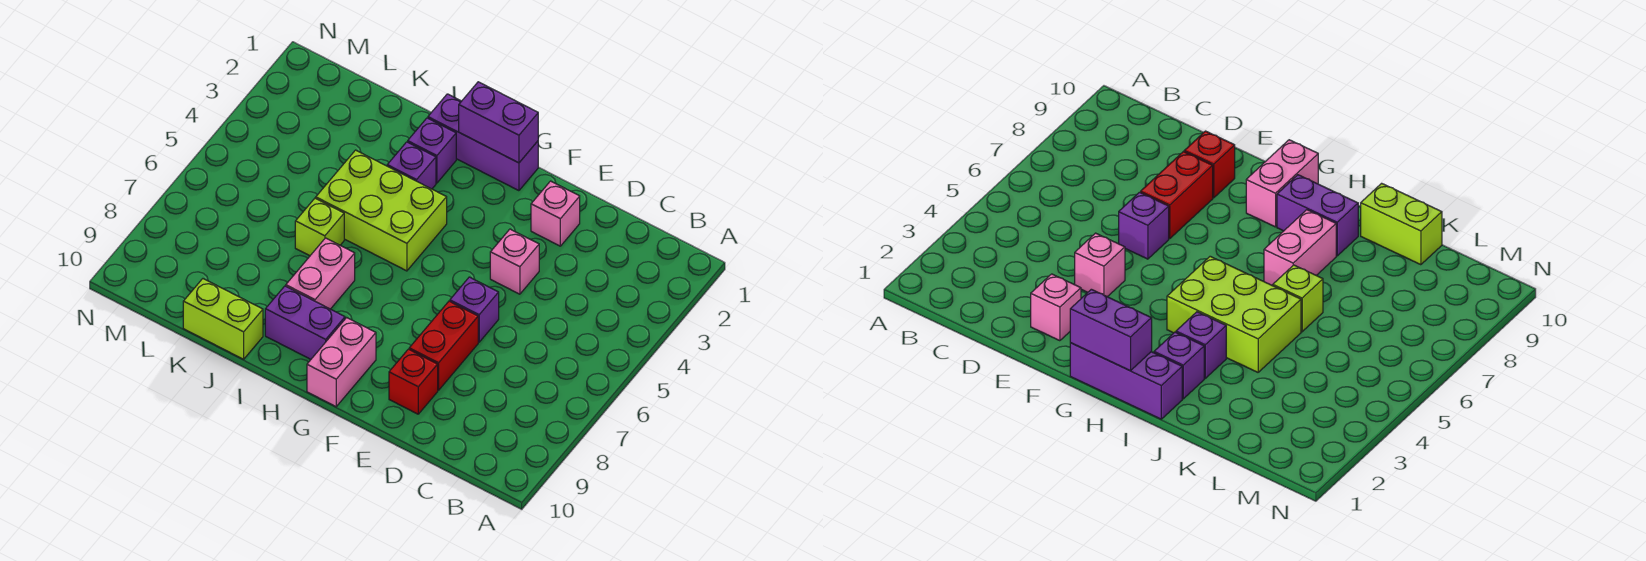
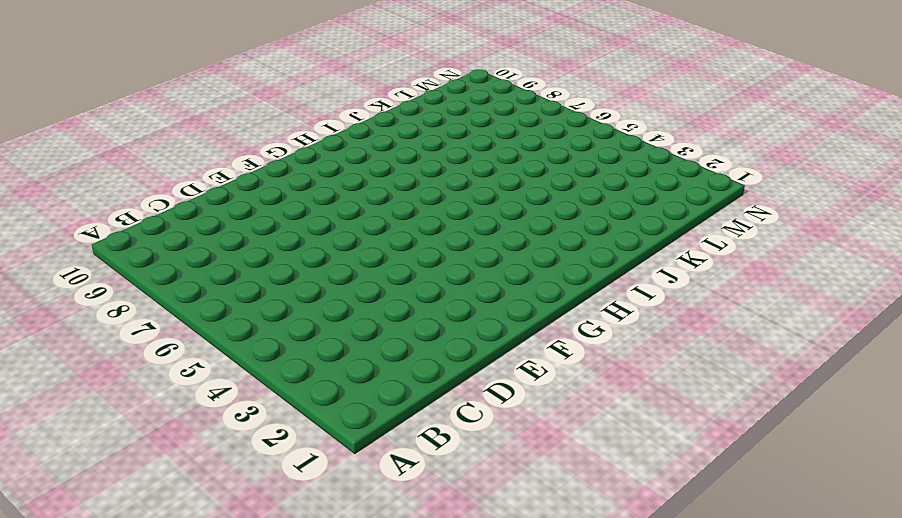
none -> pink brick E2 level 1
none -> pink brick E4 level 1
none -> purple brick E6 level 1

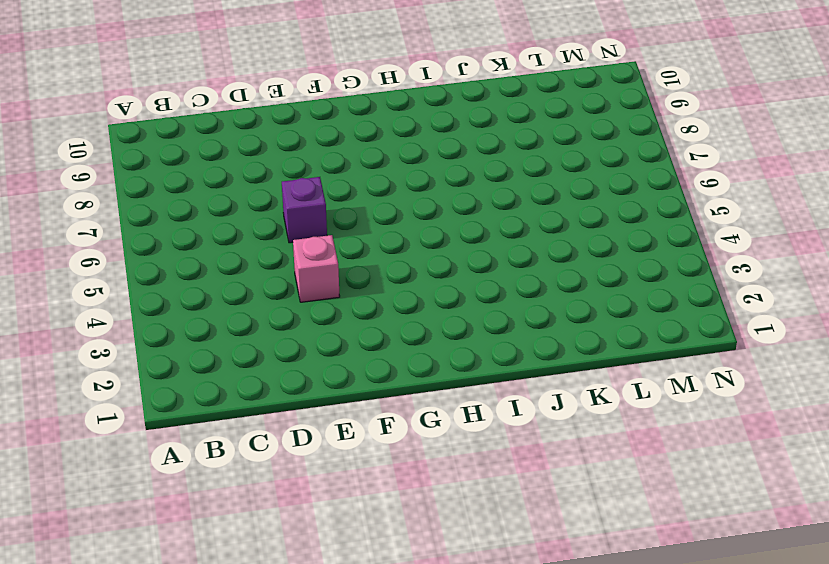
none -> pink brick E2 level 1
none -> red brick E7:E8 level 1
none -> red brick E9 level 1

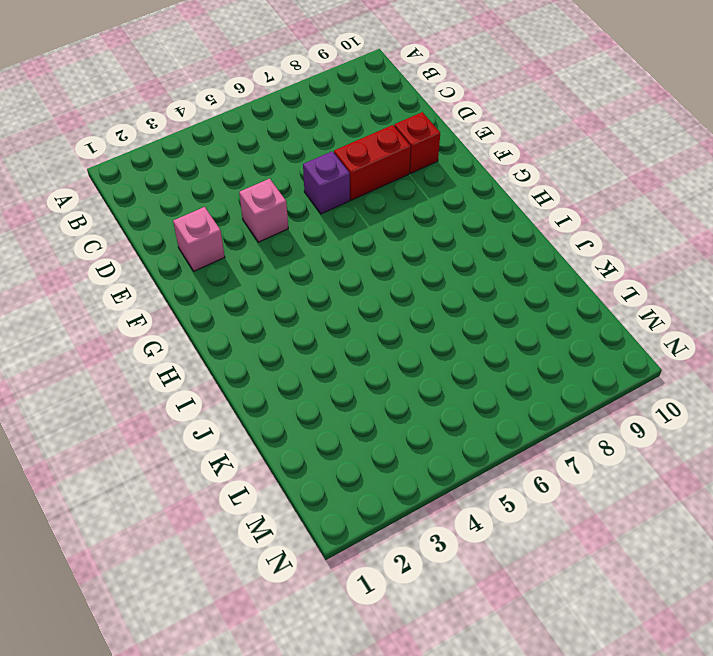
none -> purple brick G1:I1 level 1
none -> pink brick G9:G10 level 1
none -> lime brick H4:J5 level 1

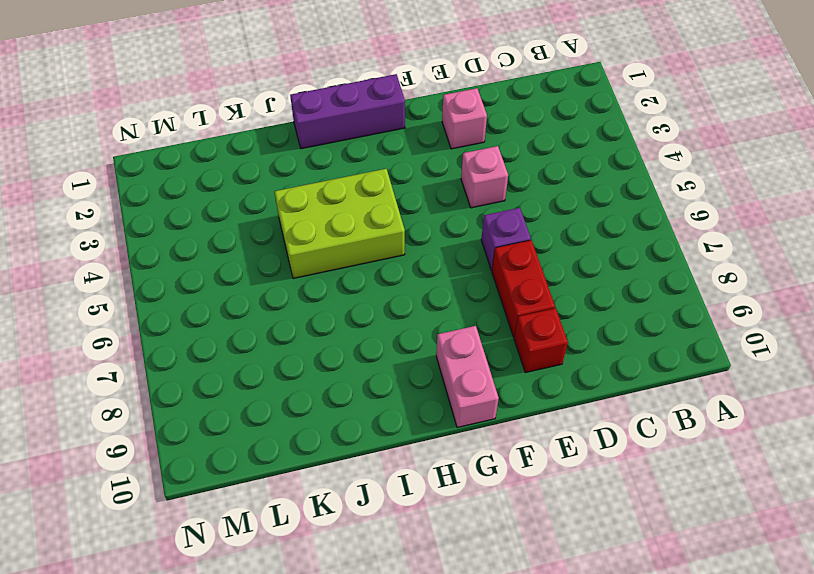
none -> purple brick H9:I9 level 1
none -> purple brick I2 level 1
none -> purple brick I3 level 1

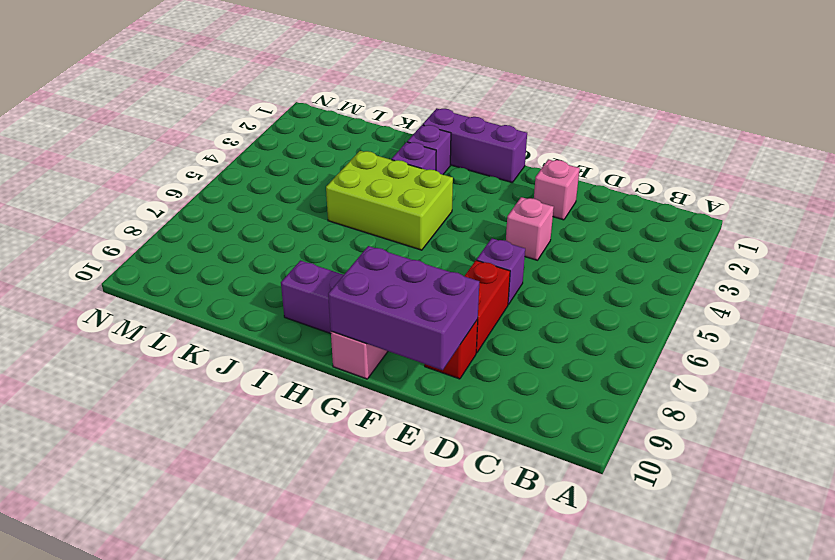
purple brick E9:G10 level 2 -> none
none -> pink brick I7:I8 level 1
none -> lime brick J6 level 1
none -> lime brick J10:K10 level 1

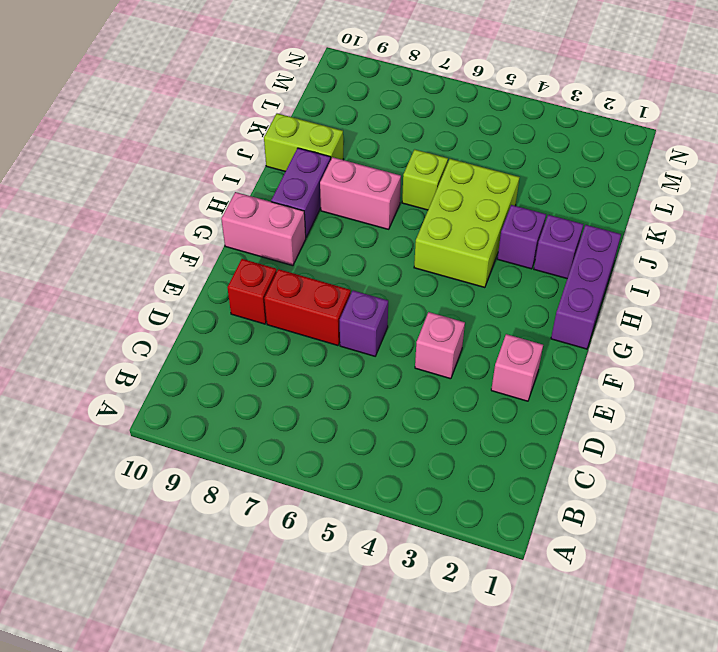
lime brick J9:J10 level 1 -> lime brick J10:K10 level 1
none -> purple brick G1:H1 level 2

